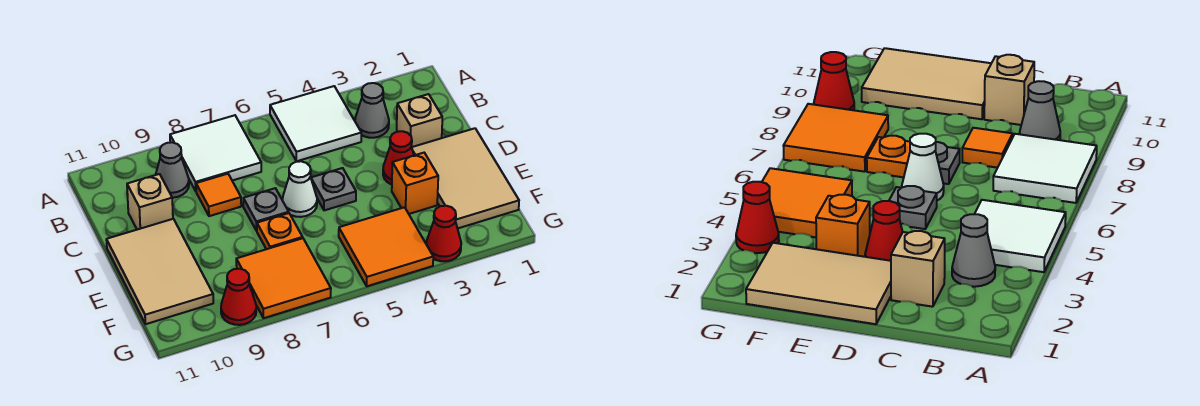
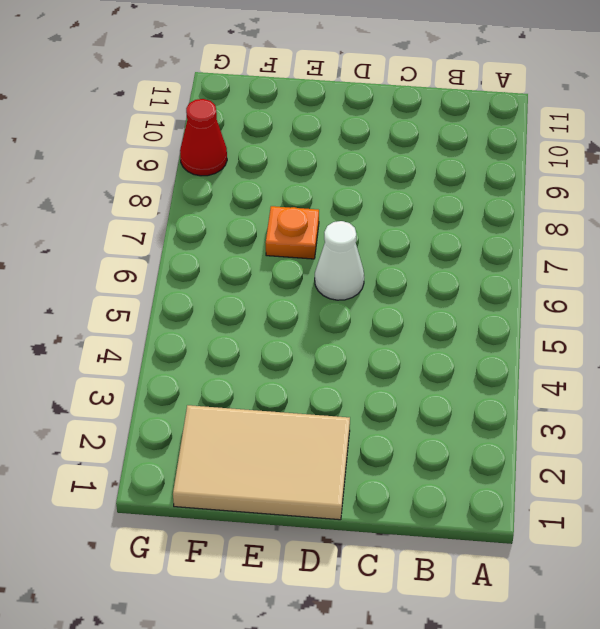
none -> white tile A4:B5 level 1
none -> white tile A7:B8 level 1
none -> grey cone B3 level 1

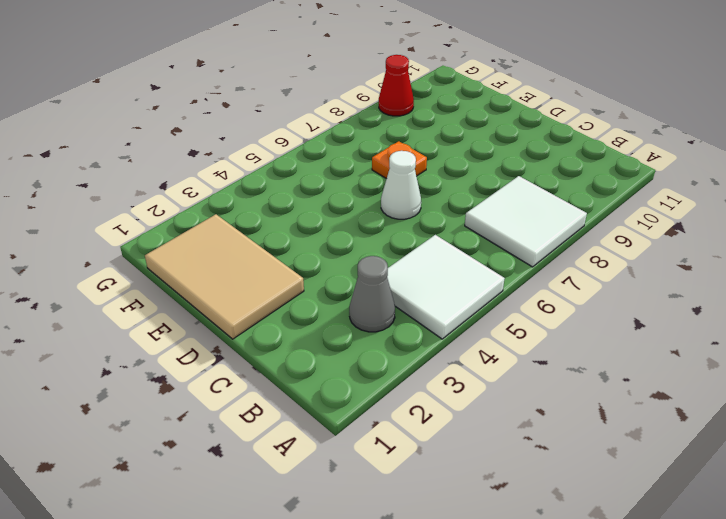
none -> grey cone B9 level 1
none -> tan brick C2 level 1
none -> orange tile C8 level 1

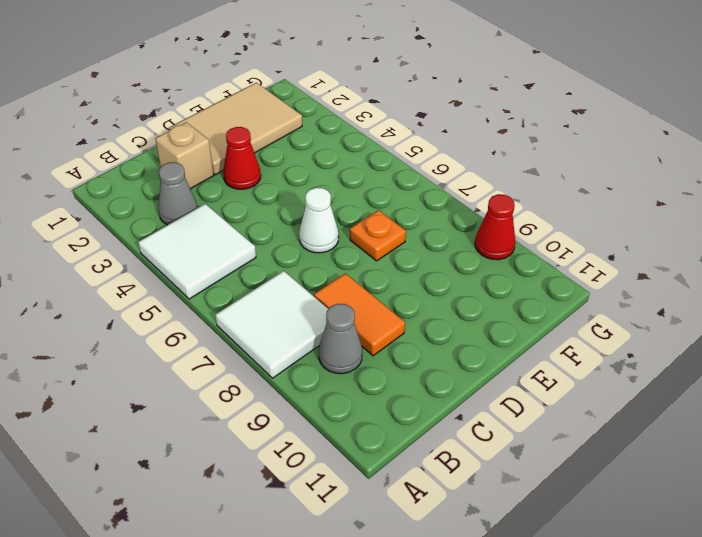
orange tile C8:C9 level 1 -> orange tile C8 level 1
none -> tan brick C10 level 1
none -> grey plate D5 level 1
none -> grey plate D7 level 1

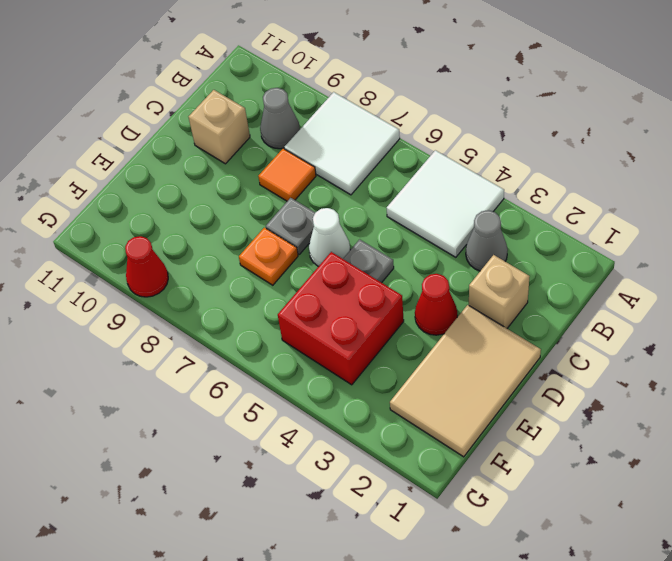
red brick E4:F5 level 1 -> orange tile F4:G5 level 1
none -> tan tile D10:F11 level 1
none -> orange brick E3 level 1
none -> orange tile F7:G8 level 1

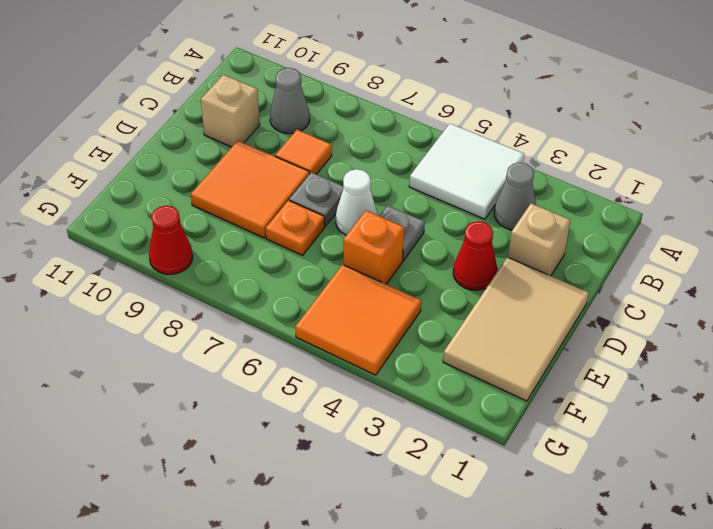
orange tile D8:E9 level 1 -> orange tile F7:G8 level 1
orange brick E5 level 1 -> orange brick E3 level 1
none -> white tile A7:B8 level 1
none -> tan tile D10:F11 level 1
none -> red cone G3 level 1

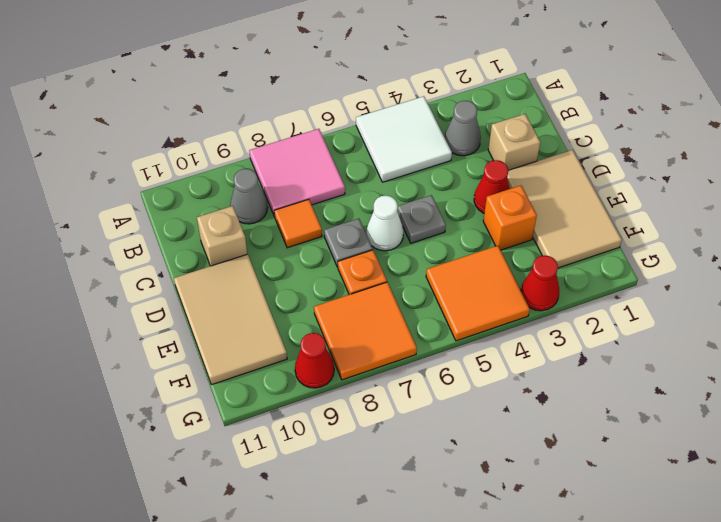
pink tile A7:B8 level 1 -> white tile A7:B8 level 1

